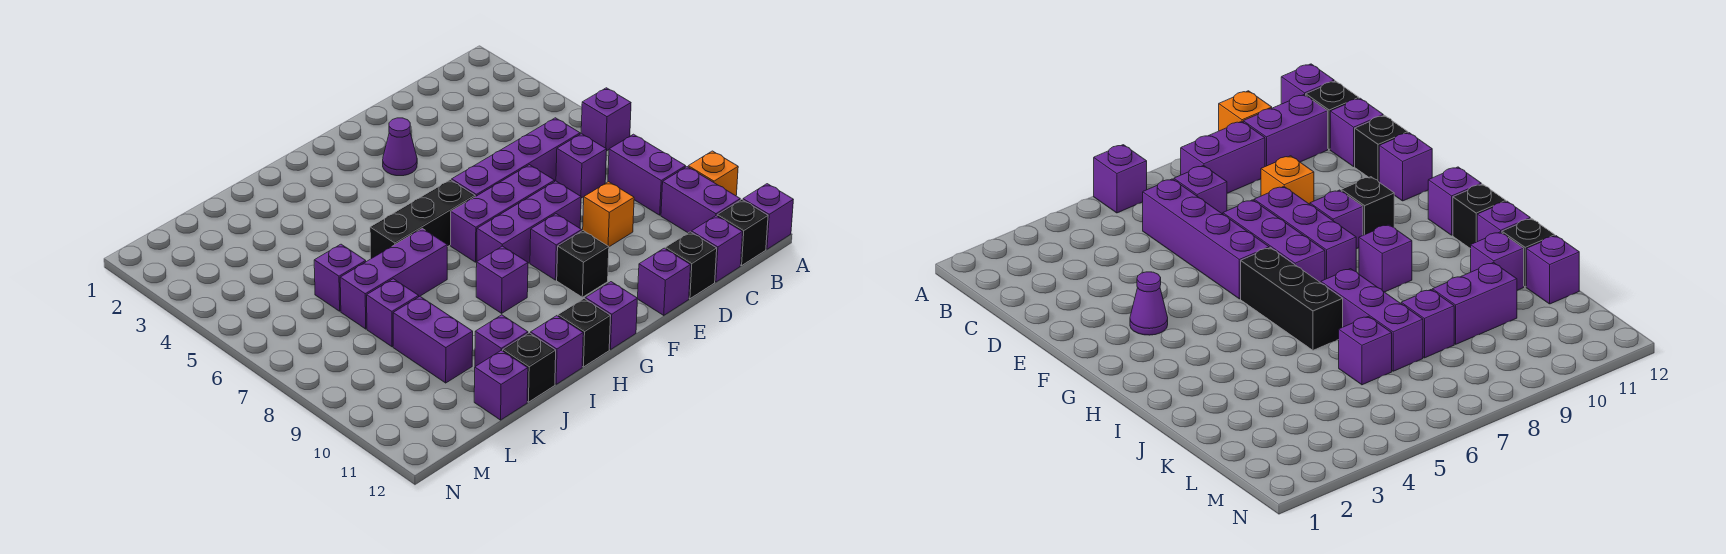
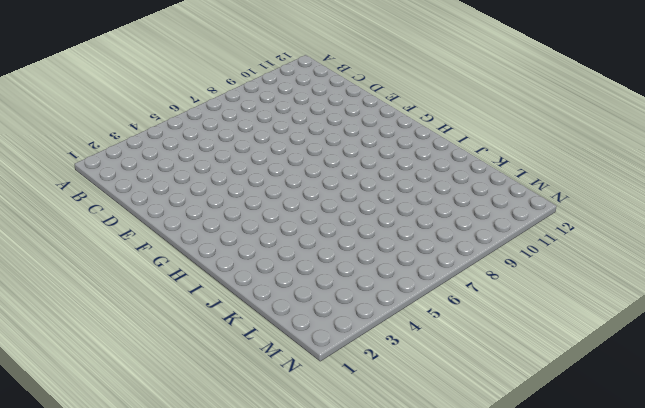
none -> purple brick A6 level 1
none -> orange brick A10 level 1
none -> purple brick A12 level 1

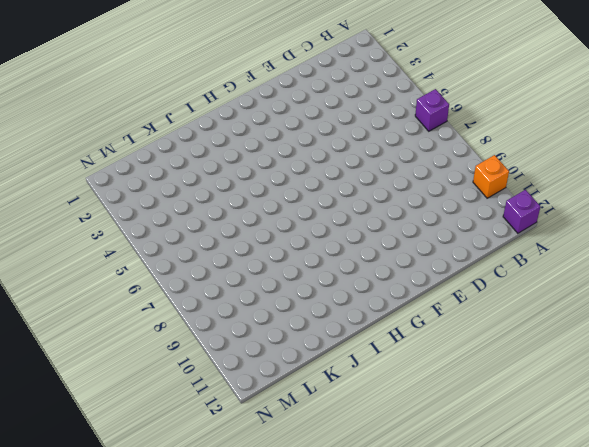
none -> purple brick B8:B9 level 1
none -> purple brick B10:B11 level 1
none -> black brick B12 level 1

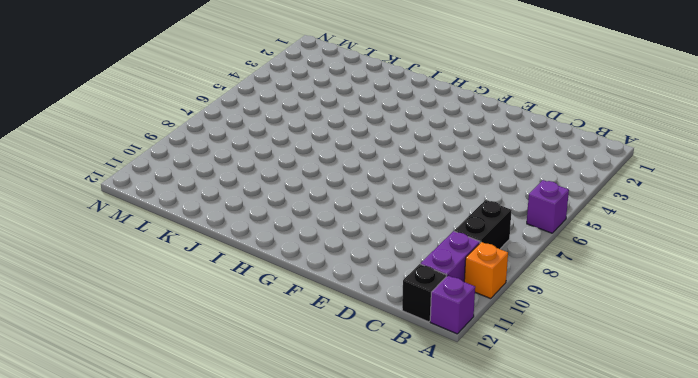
black brick B8:B9 level 1 -> purple brick B8:B9 level 1
none -> purple brick C6:F6 level 1
none -> purple brick C7 level 1
none -> purple brick C12 level 1

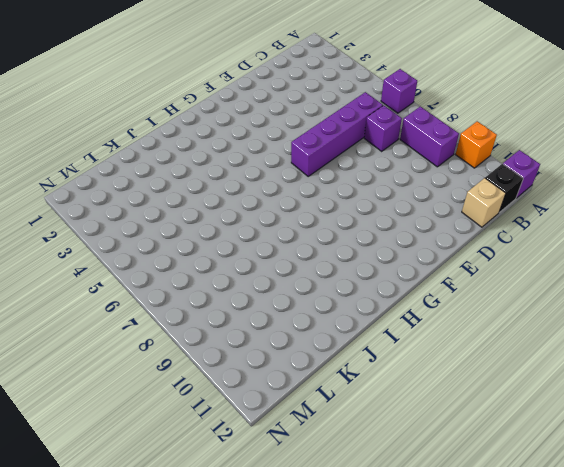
tan brick C12 level 1 -> purple brick C12 level 1
none -> purple brick B10:B11 level 1
none -> orange brick D9 level 1
none -> black brick D12 level 1

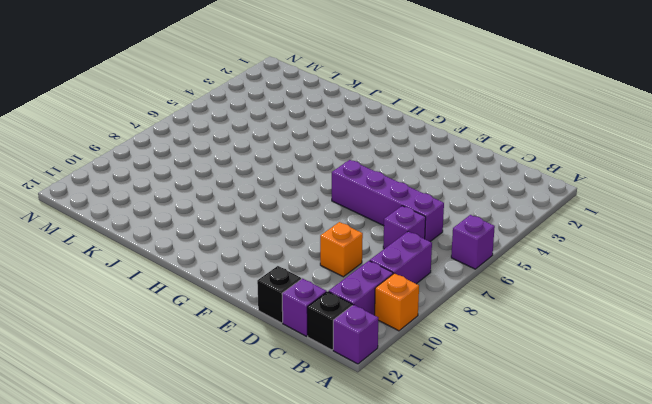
none -> purple brick E7:G7 level 1
none -> purple brick E8:G8 level 1
none -> purple brick E12 level 1

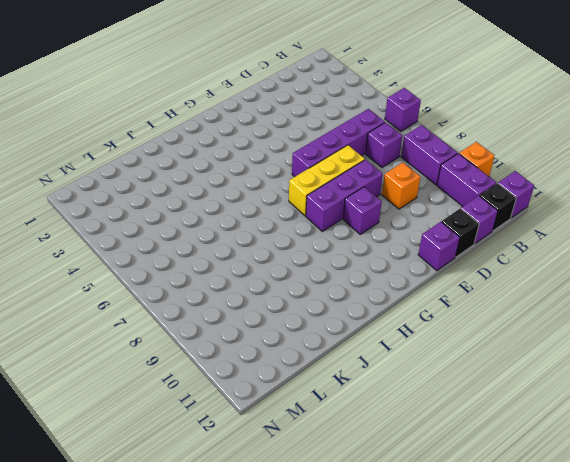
yellow brick E7:G7 level 1 -> purple brick E7:G7 level 1
none -> purple cone F3 level 1
none -> black brick F10 level 1
none -> black brick G6:I6 level 1

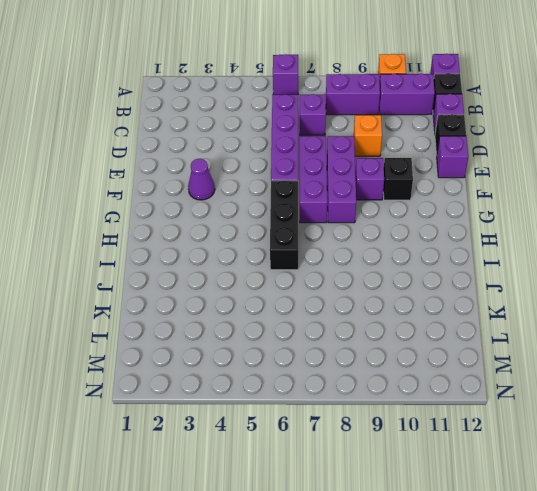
none -> purple brick G12 level 1
none -> purple brick H9 level 1
none -> black brick H12 level 1

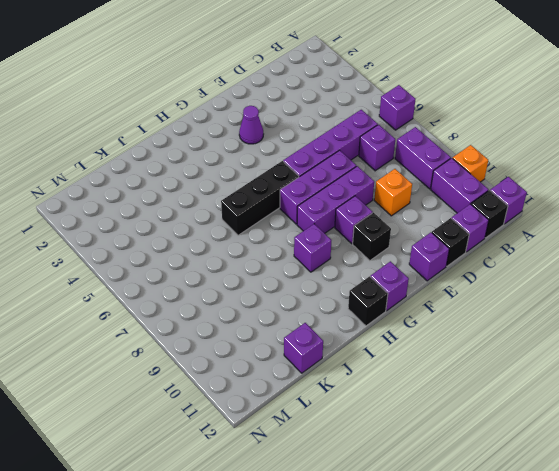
none -> purple brick I7:K7 level 1
none -> purple brick I12 level 1
none -> purple brick J11 level 1

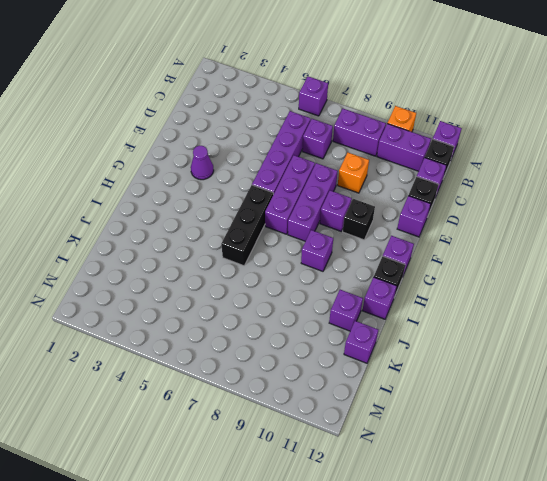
none -> purple brick I7:K7 level 1
none -> black brick J12 level 1
none -> purple brick K6 level 1

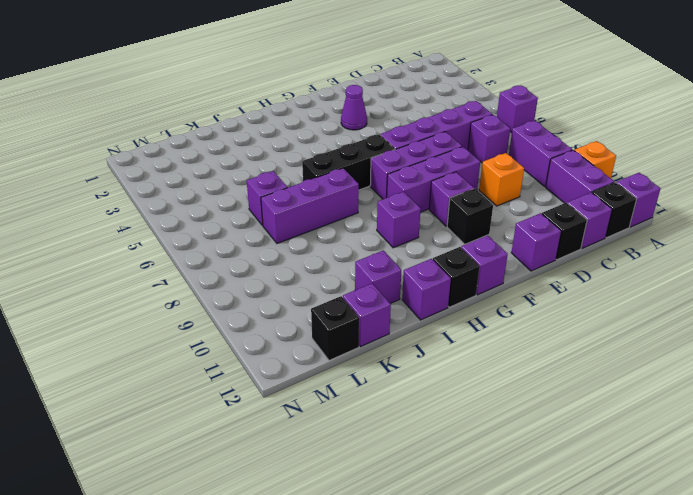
black brick L12 level 1 -> black brick J12 level 1
none -> purple brick K8 level 1
none -> purple brick K9:K10 level 1

